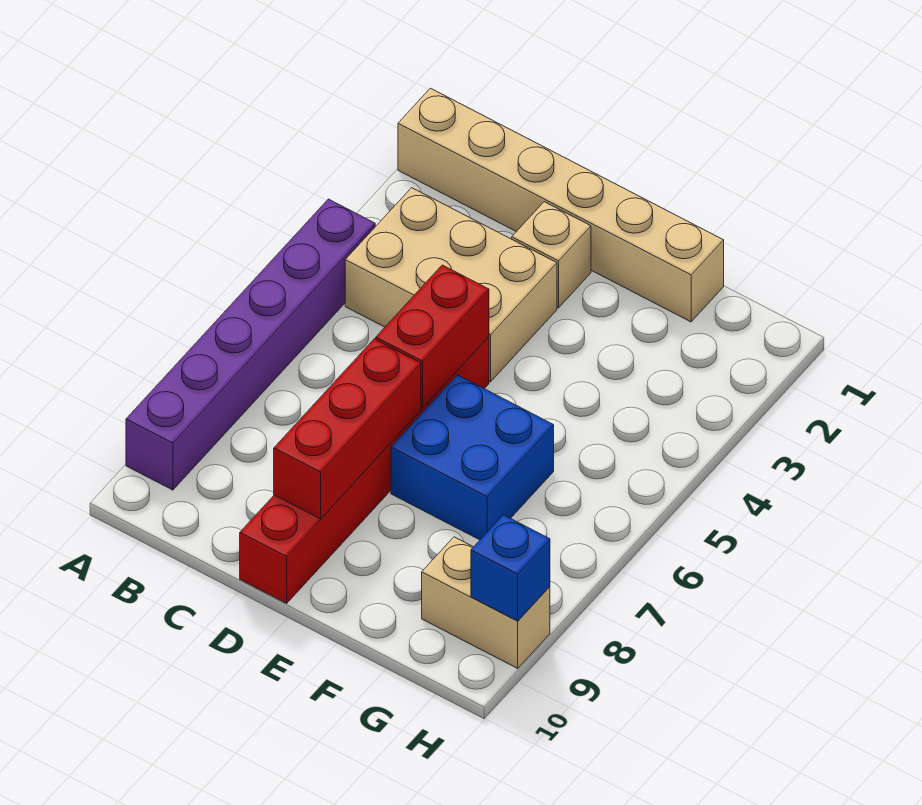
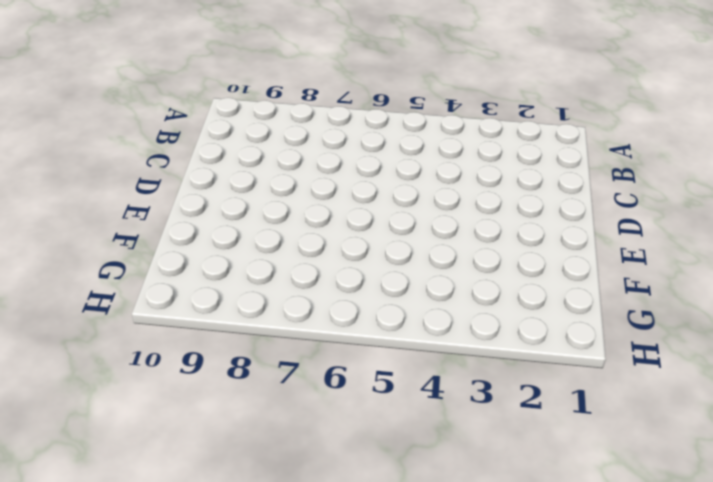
none -> tan brick A1:F1 level 1
none -> purple brick A4:A9 level 1

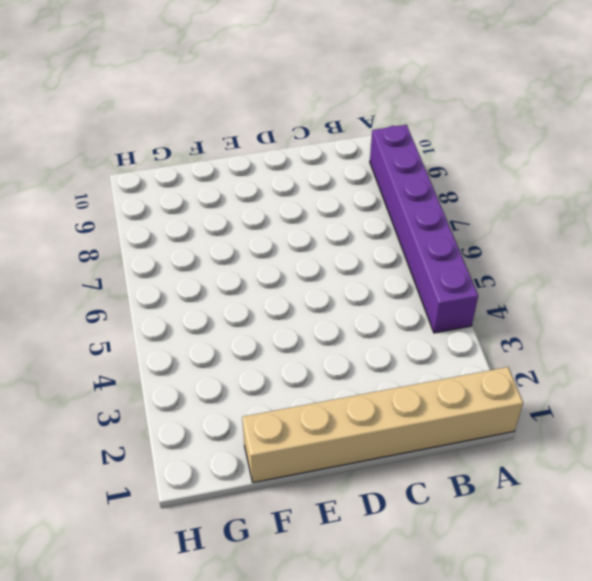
none -> tan brick B3:D4 level 1
none -> tan brick D2 level 1

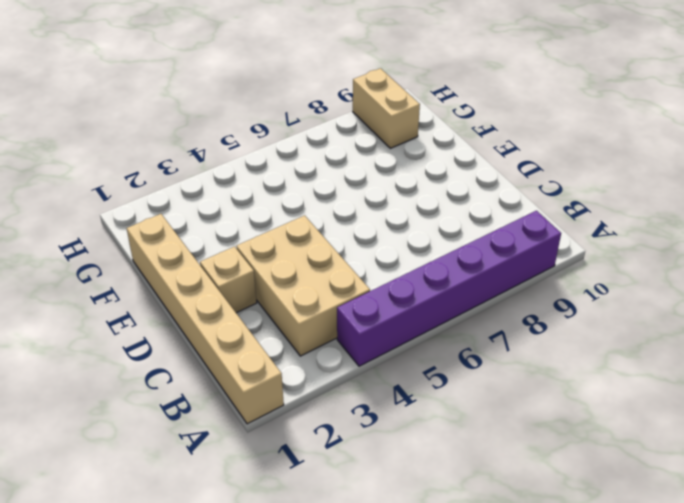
none -> red brick D5:D10 level 1
none -> blue brick E6:F7 level 1

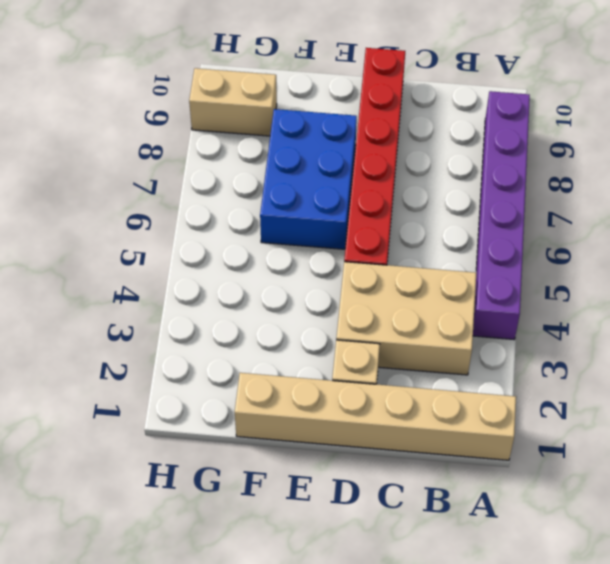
blue brick E6:F8 level 1 -> blue brick E6:F7 level 1
none -> red brick D5:D6 level 2
none -> red brick D7:D9 level 2

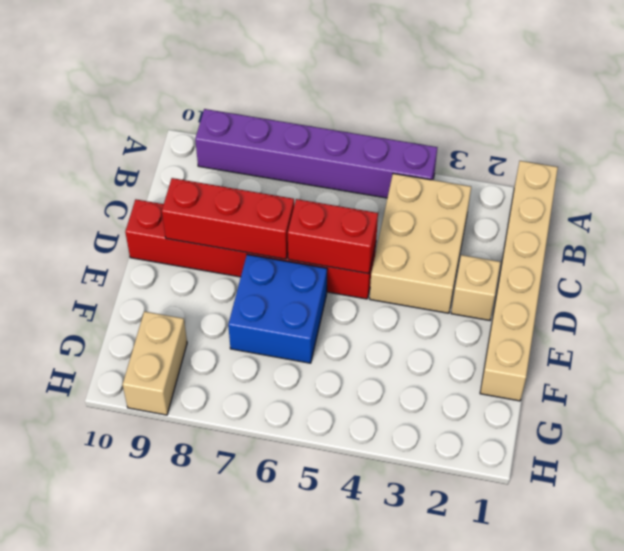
none -> blue brick H9 level 2

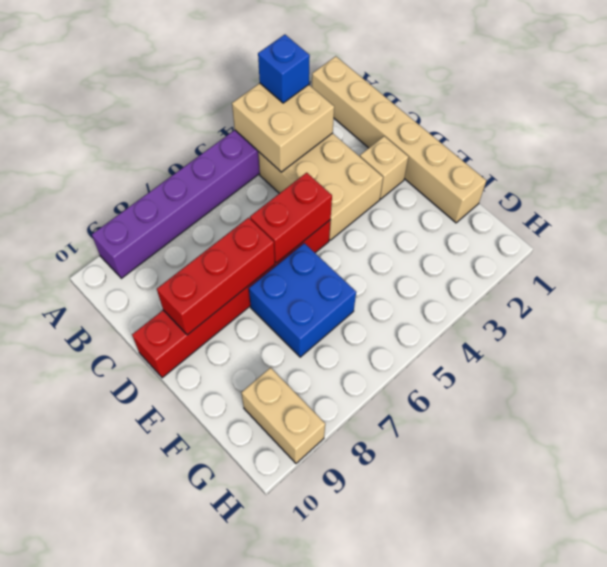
tan brick A3:B4 level 2 -> none
blue brick A3 level 3 -> blue brick H9 level 2

